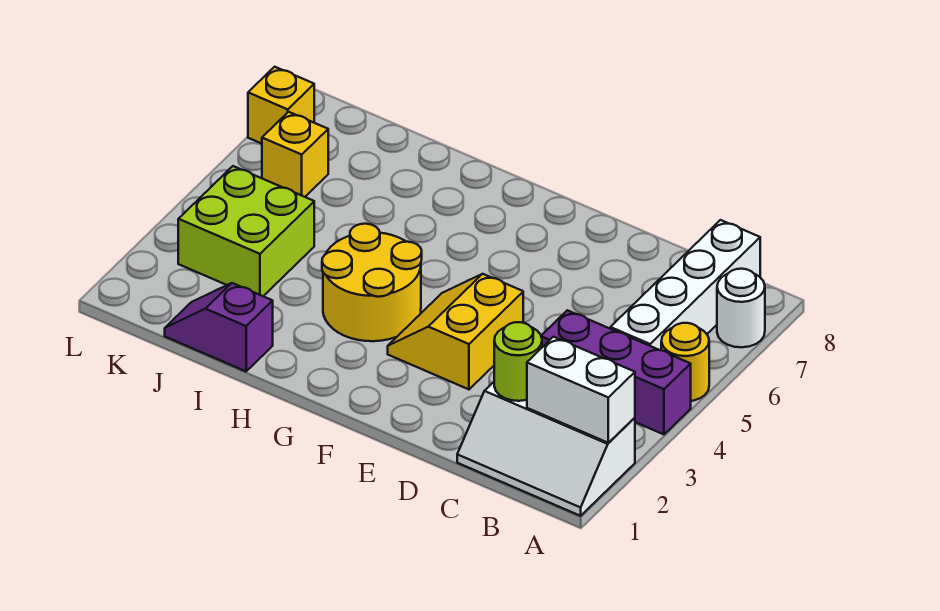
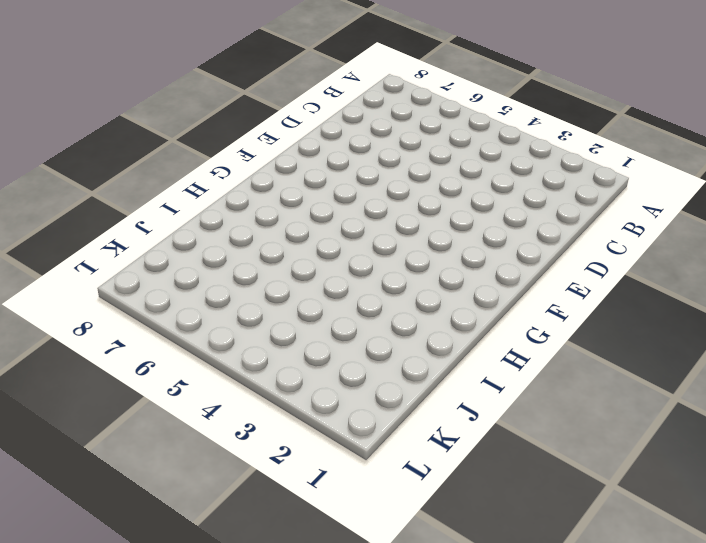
none -> white slope A1:C2 level 1 top 2
none -> purple brick A4:C4 level 1
none -> yellow round brick A5 level 1

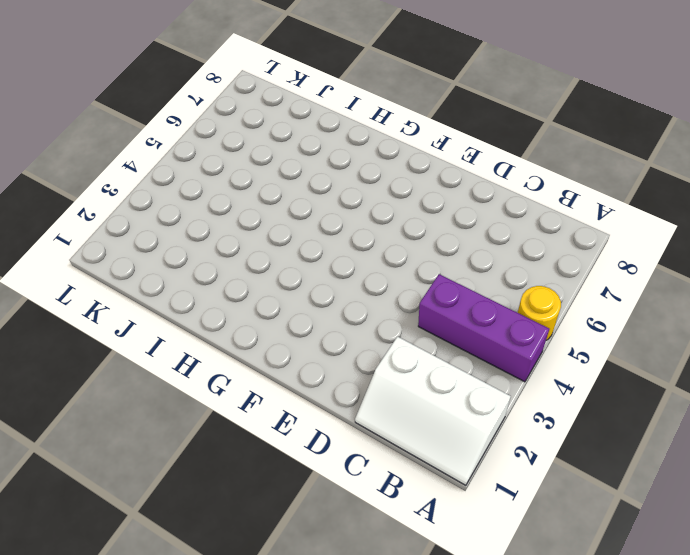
none -> white round brick A7 level 1
none -> white brick B5:B8 level 1
none -> yellow slope E3:F4 level 1 top E

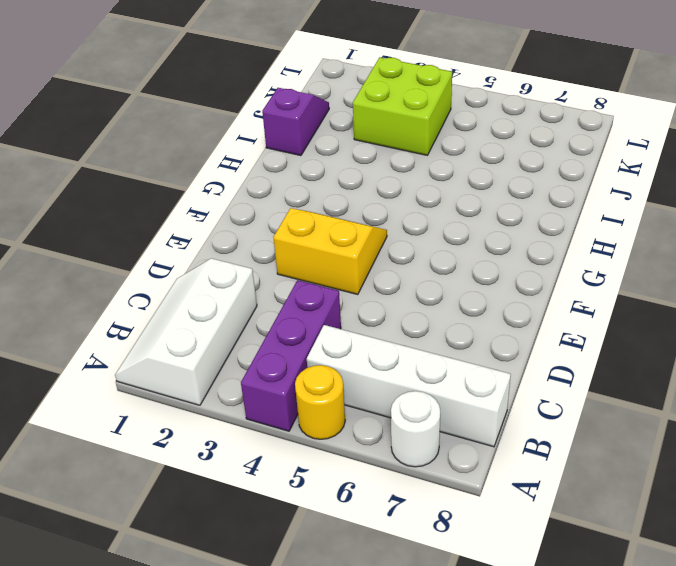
none -> yellow round brick G3:H4 level 1
none -> yellow brick K6 level 1
none -> yellow brick L7 level 1

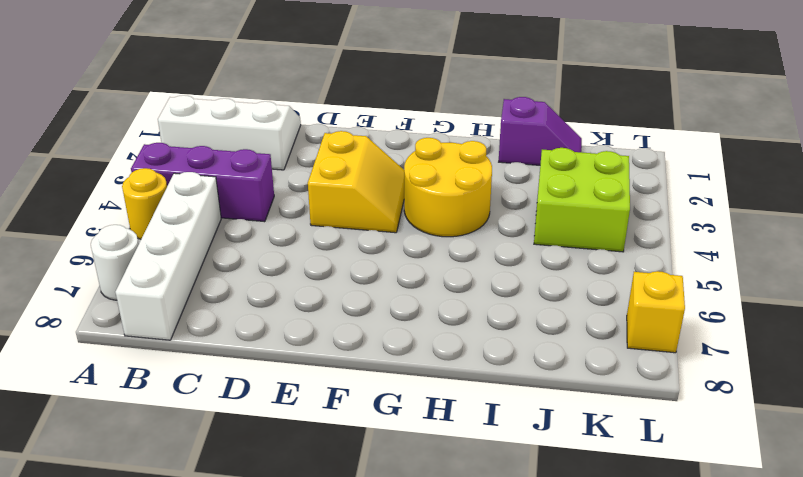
none -> yellow brick K6 level 1
none -> white brick A2:B2 level 2
none -> lime round brick C2 level 2

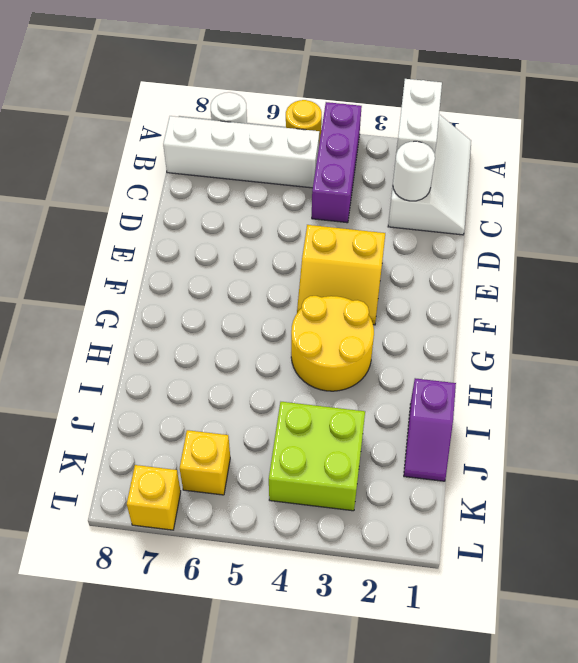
white round brick C2 level 2 -> lime round brick C2 level 2

